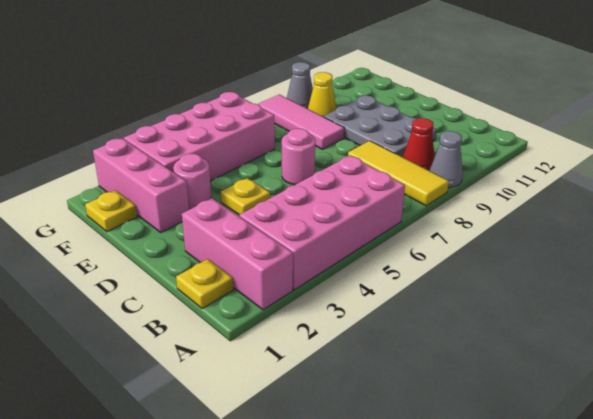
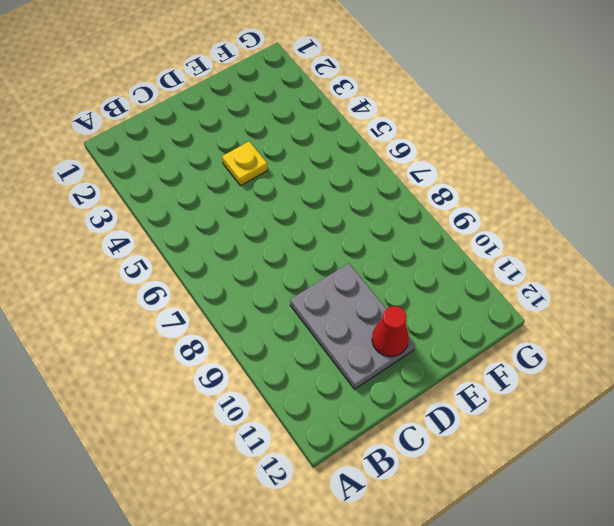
grey plate C9:D11 level 1 -> grey plate C9:E10 level 1
red cone D11 level 2 -> red cone B9 level 1
none -> pink brick A2:C2 level 1
none -> pink brick A3:B6 level 1
none -> yellow tile A8:C8 level 1

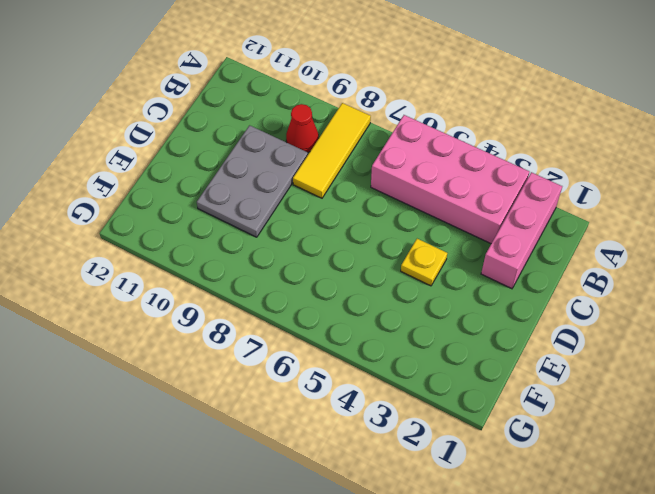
none -> grey cone A9 level 1
none -> yellow plate B1 level 1
none -> pink round brick D6 level 1

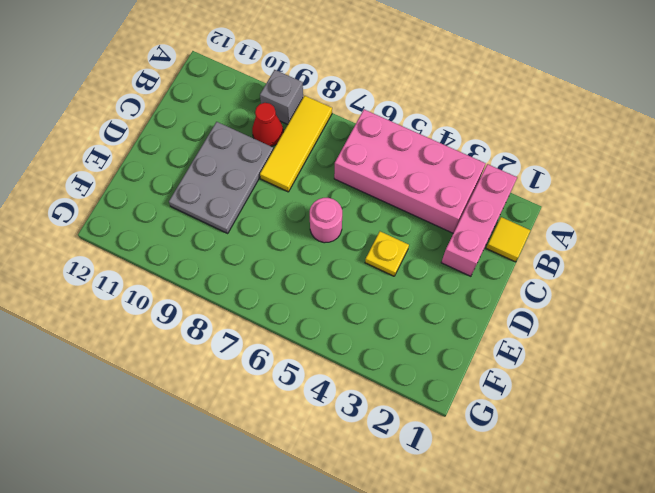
grey brick A9 level 1 -> grey cone A9 level 1
yellow tile B1 level 1 -> yellow plate B1 level 1
none -> pink brick E2:G2 level 1
none -> pink round brick E3 level 1
none -> pink tile E8:G8 level 1

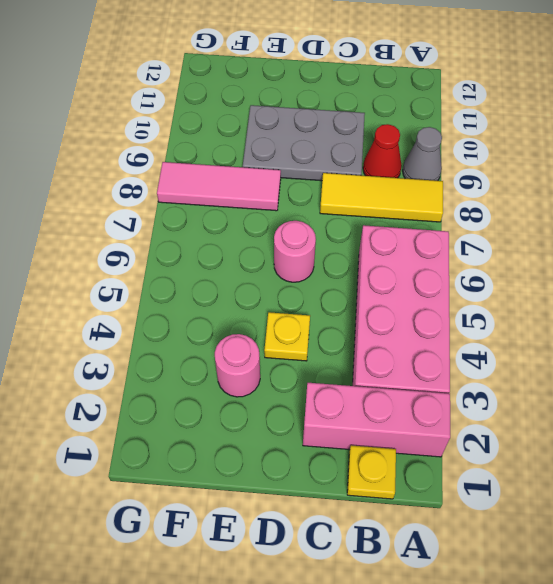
none -> pink brick E2:G2 level 1
none -> yellow plate F1 level 1
none -> pink brick F3:G6 level 1

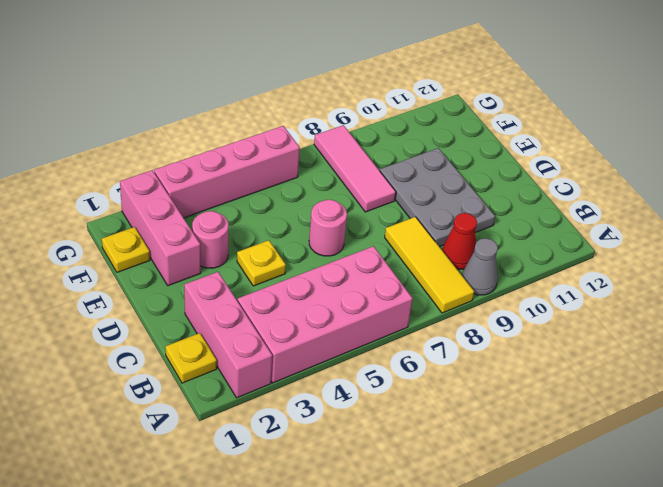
pink brick G3:G6 level 1 -> pink brick F3:G6 level 1
none -> yellow cone F9 level 1
none -> grey cone G9 level 1

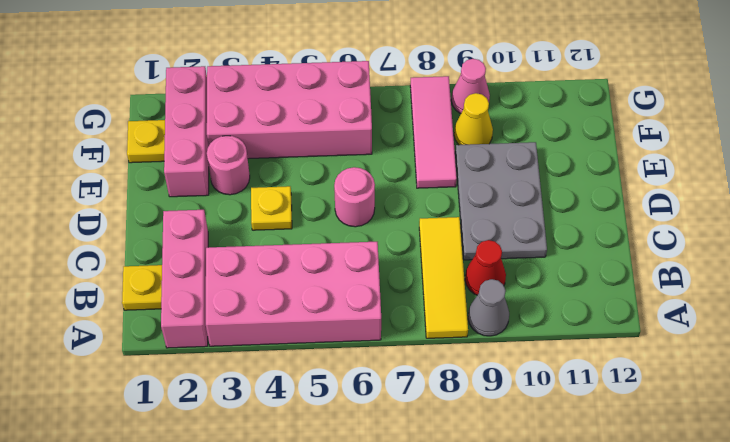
pink cone G9 level 1 -> grey cone G9 level 1

